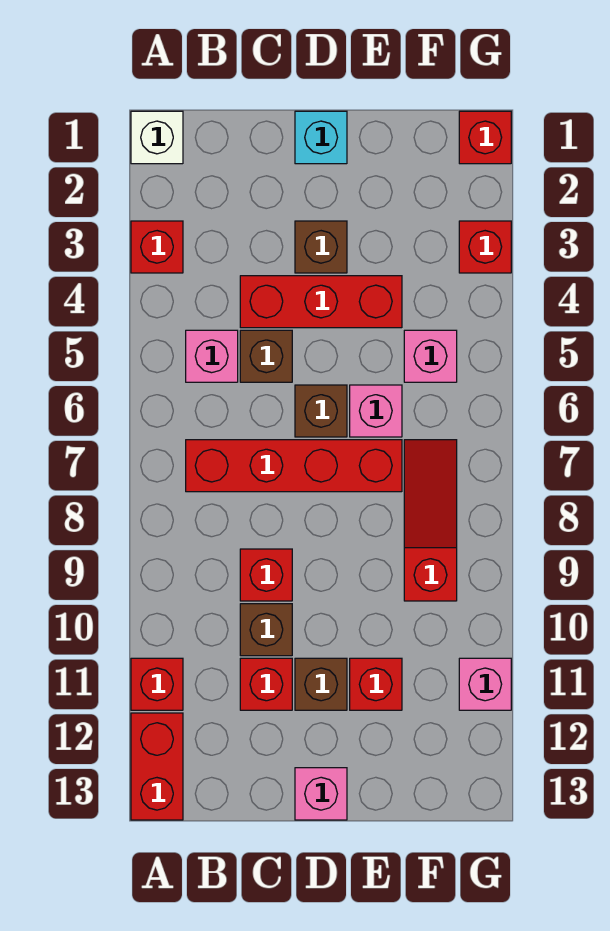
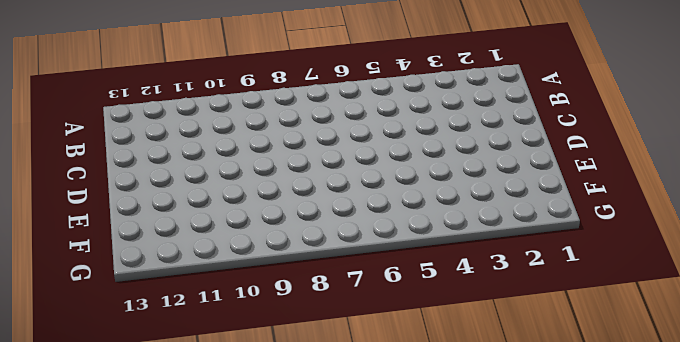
none -> white brick A1 level 1
none -> red brick A3 level 1
none -> red brick A11 level 1

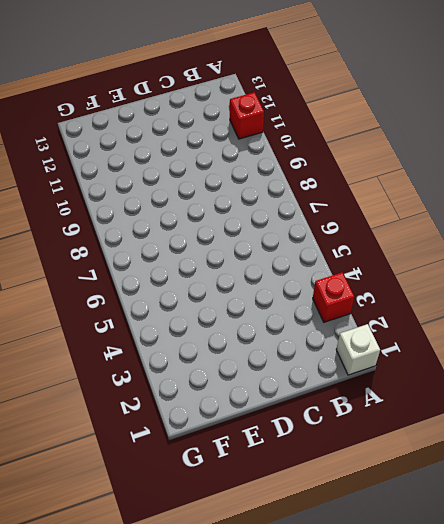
none -> red brick A12:A13 level 1
none -> pink brick B5 level 1
none -> red brick B7:E7 level 1

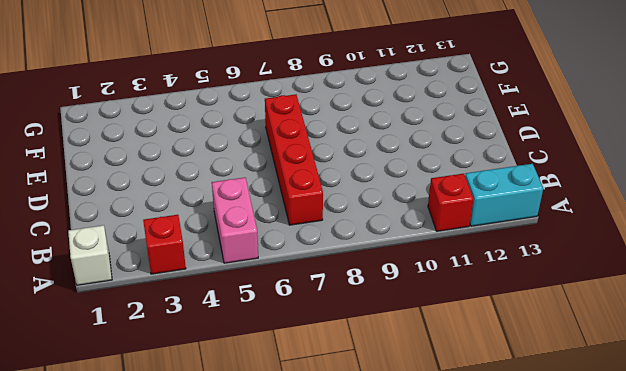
pink brick A5:B5 level 1 -> pink brick B5 level 1
cyan brick A12:A13 level 1 -> red brick A12:A13 level 1
none -> red brick C4:E4 level 1
none -> brown brick C5 level 1
none -> red brick C9 level 1

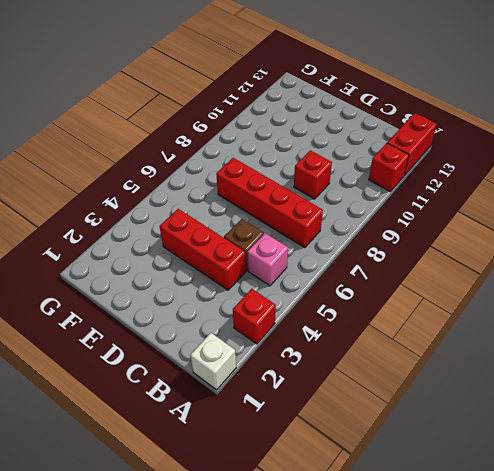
none -> brown brick C10 level 1
none -> red brick C11 level 1
none -> cyan brick D1 level 1

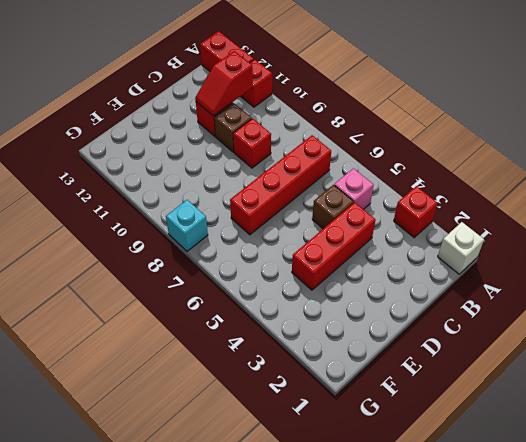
red slope B11:C11 level 2 top B -> none
cyan brick G8 level 1 -> cyan brick D1 level 1
none -> brown brick D3 level 1
none -> brown brick D6 level 1
none -> brown brick D11 level 1

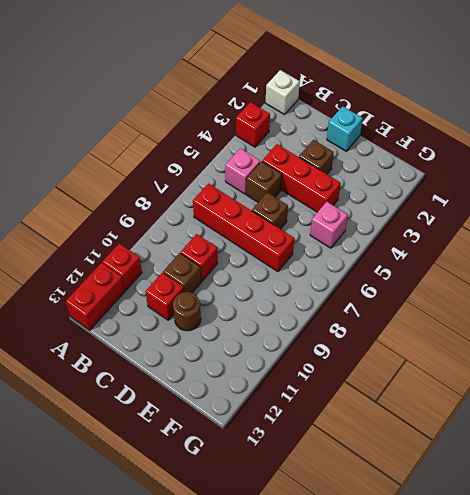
brown round brick D11 level 1 -> brown brick D11 level 1
none -> pink brick D13 level 1
none -> pink brick E6 level 1
none -> red brick E11 level 1

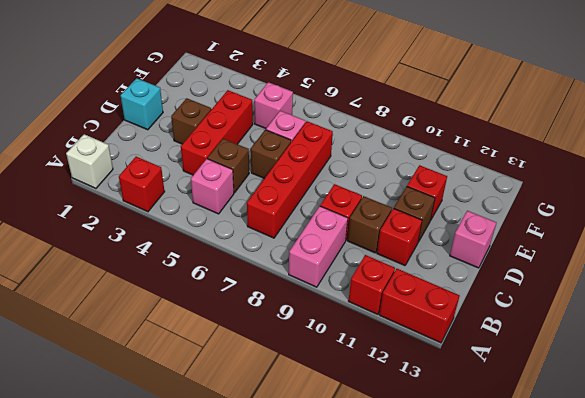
pink brick A9:B9 level 1 -> none
none -> red slope F7:F9 level 1 top 9
none -> red brick G1 level 1
none -> red brick G3 level 1

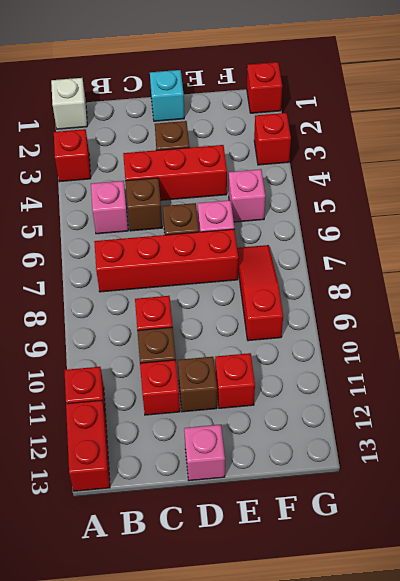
none -> pink brick G11 level 1

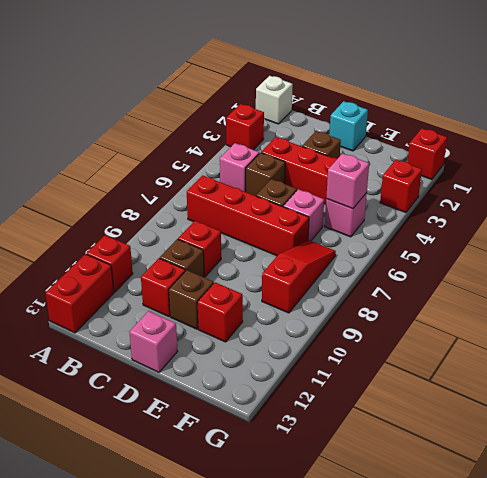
pink brick F5 level 2 -> pink brick G11 level 1

